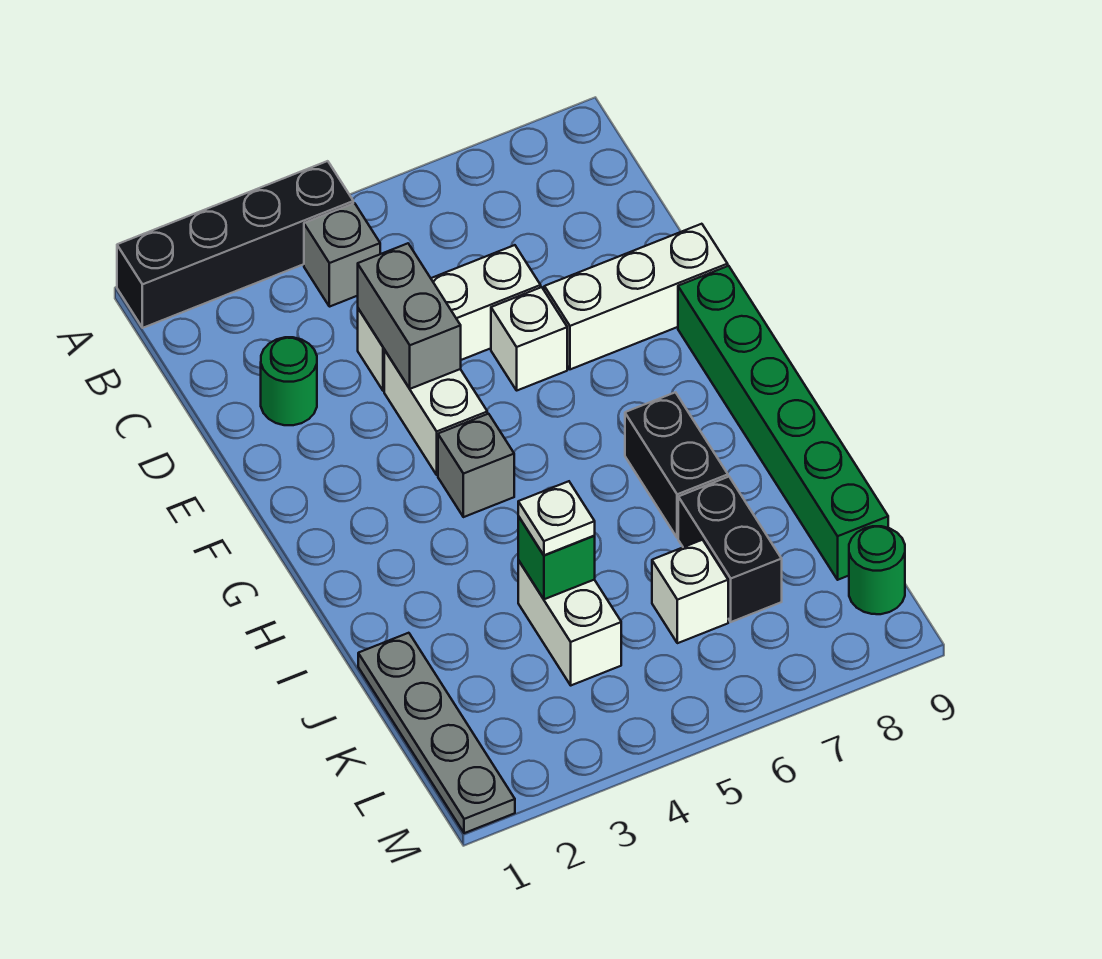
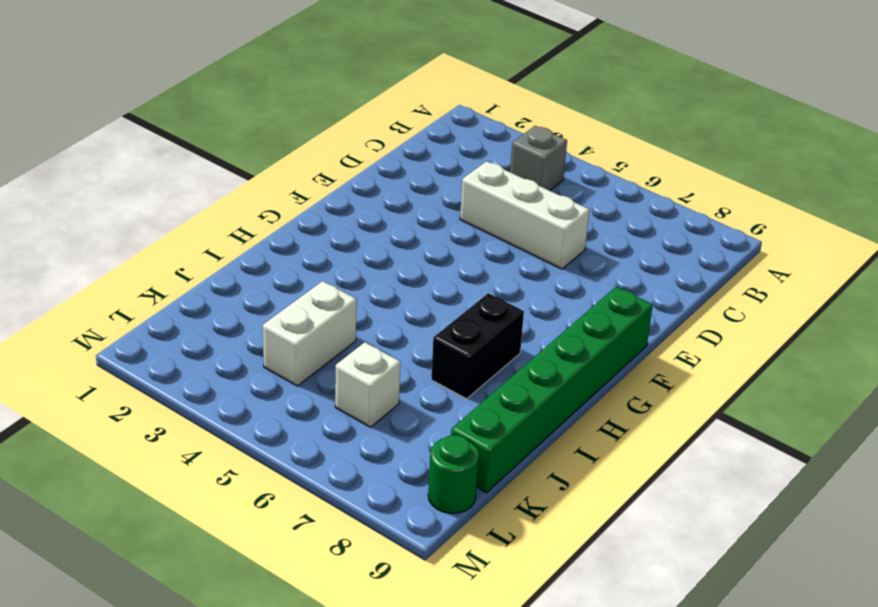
none -> black brick A1:A4 level 1
none -> green round brick D2 level 1
none -> white brick E4:F4 level 1

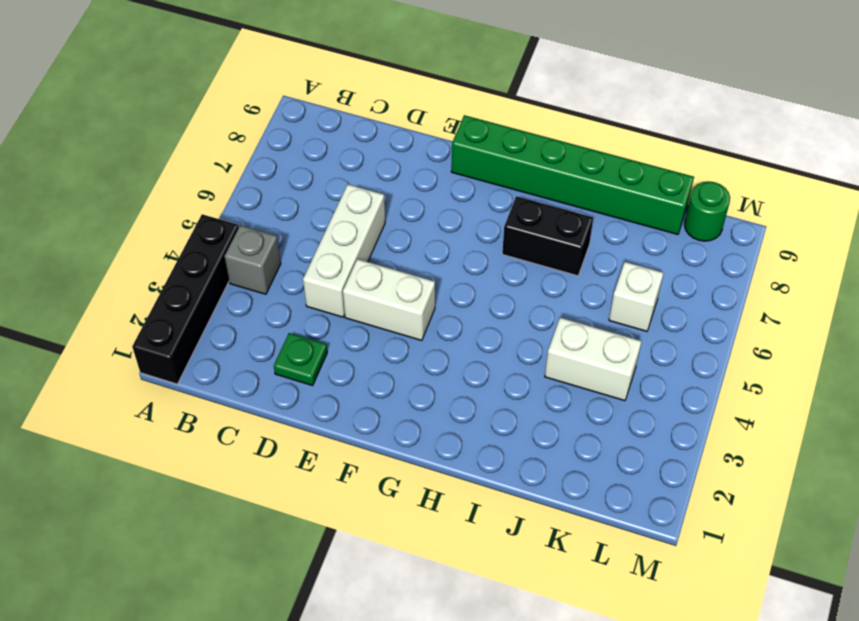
green plate D2 level 1 -> green round brick D2 level 1
none -> white brick E6 level 1
none -> white brick E7:E9 level 1
none -> grey brick G4 level 1

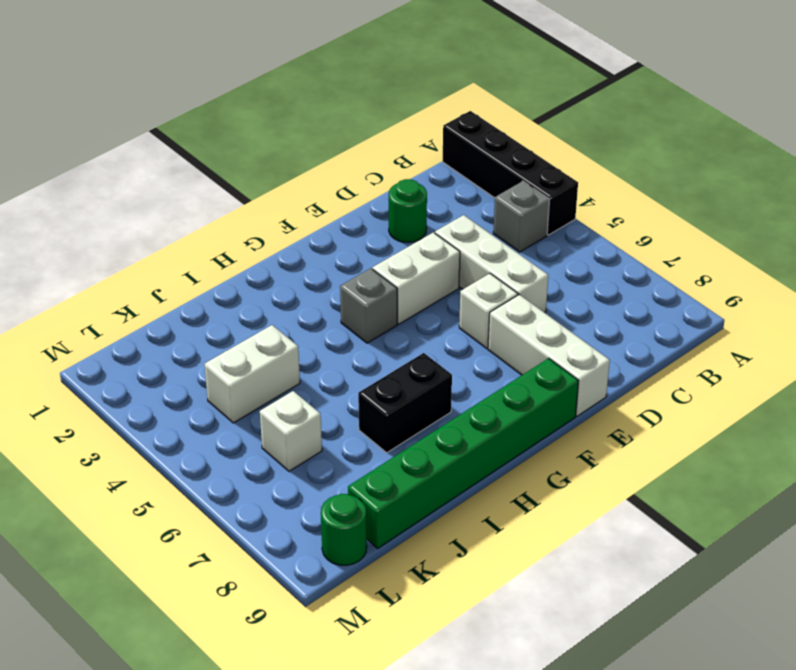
none -> grey plate J1:M1 level 1
none -> black brick J7:K7 level 1
none -> grey brick D4:E4 level 2

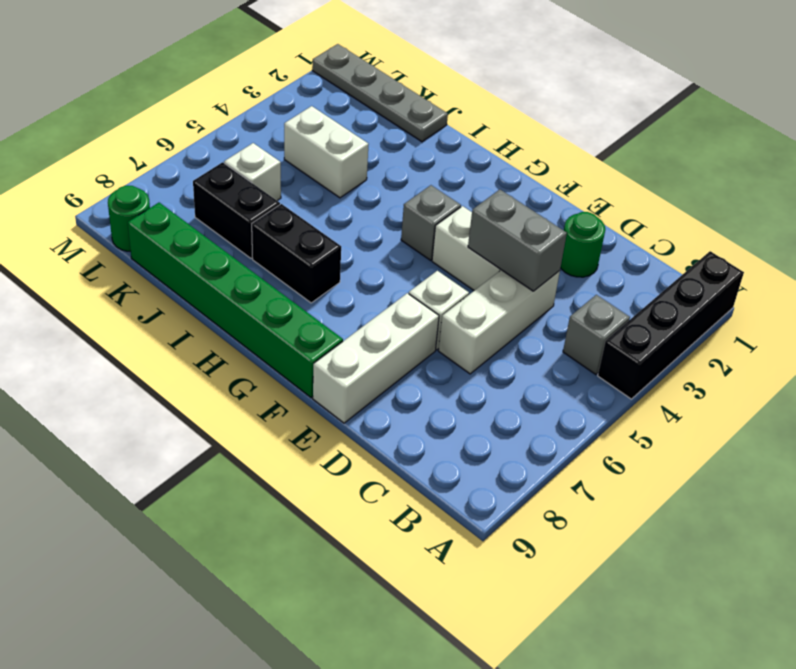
none -> green brick J4 level 2
none -> white plate J4 level 3

